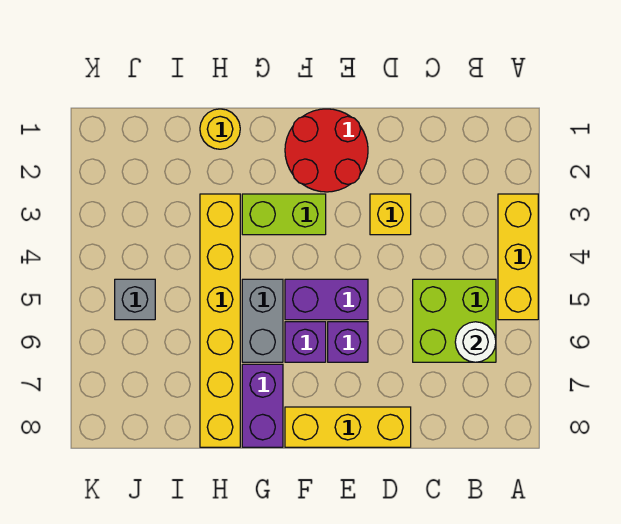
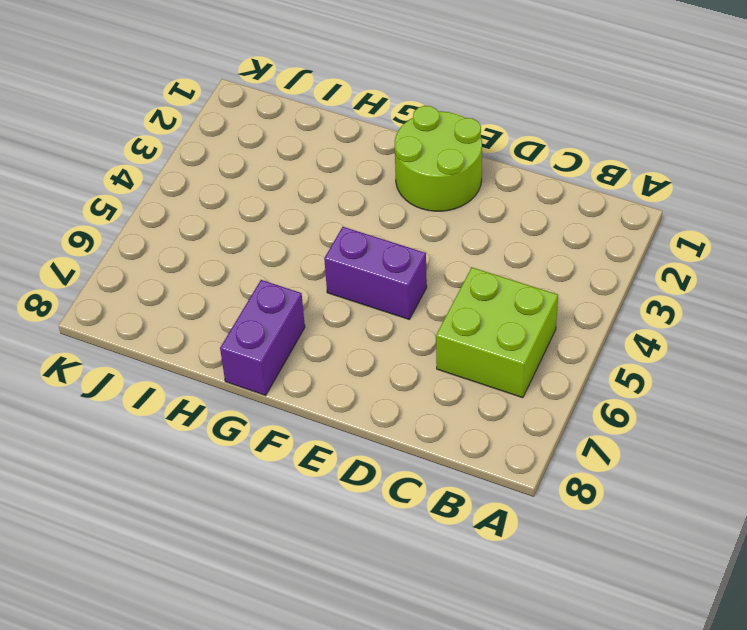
lime round brick E1:F2 level 1 -> red round brick E1:F2 level 1
none -> yellow brick A3:A5 level 1
none -> yellow brick D3 level 1
none -> yellow brick D8:F8 level 1

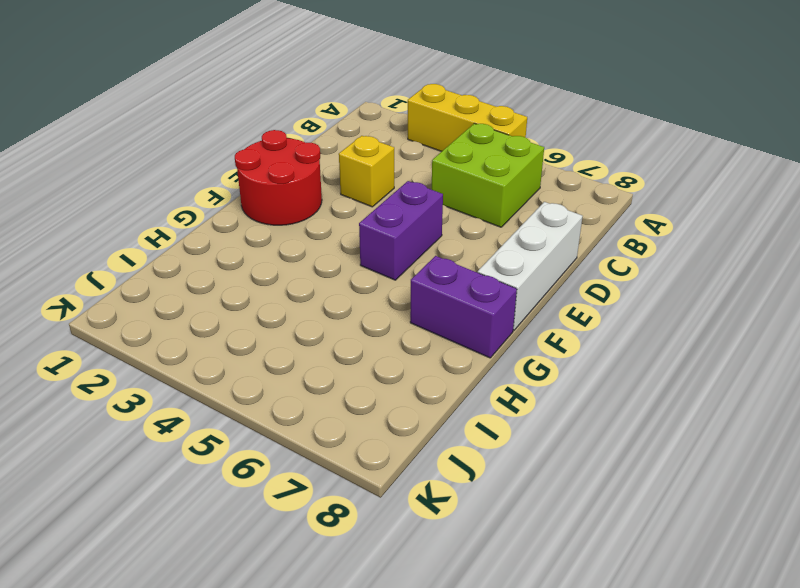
white brick D8:F8 level 1 -> yellow brick D8:F8 level 1
none -> purple brick E6 level 1
none -> lime brick F3:G3 level 1
none -> purple brick F6 level 1

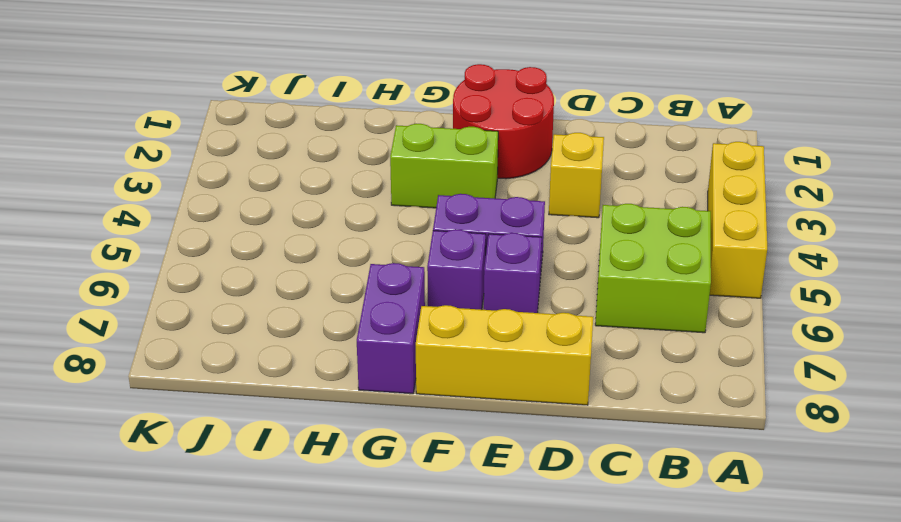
none -> grey brick G5:G6 level 1
none -> yellow round brick H1 level 1
none -> yellow brick H3:H8 level 1

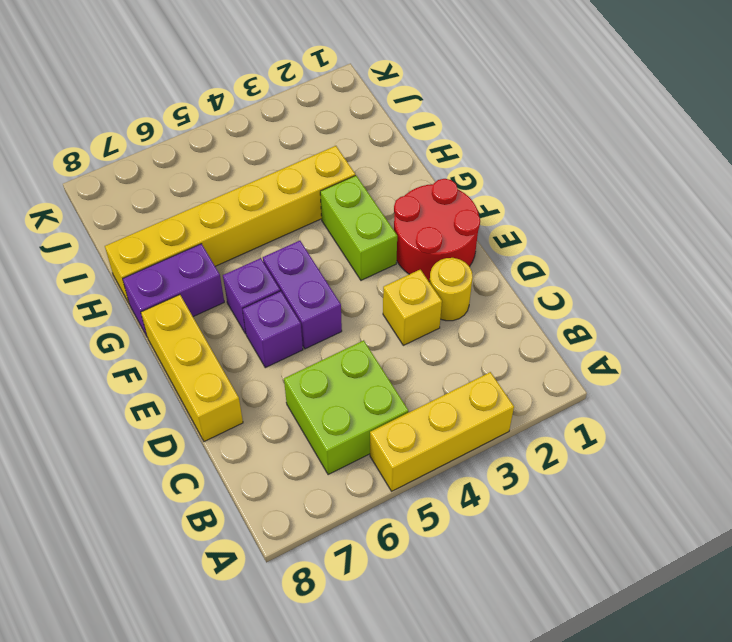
yellow round brick D2 level 1 -> yellow round brick H1 level 1
none -> grey brick G5:G6 level 1
none -> grey brick J5 level 1
none -> white round brick B6 level 2

